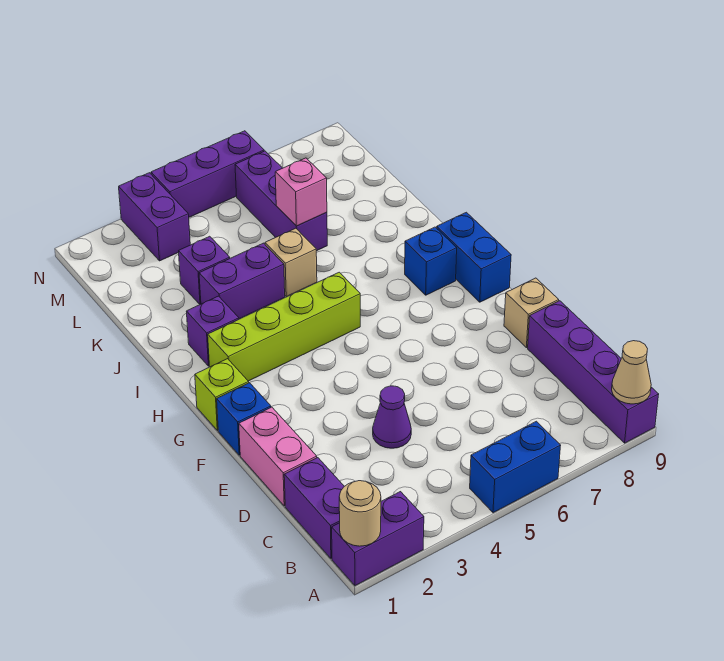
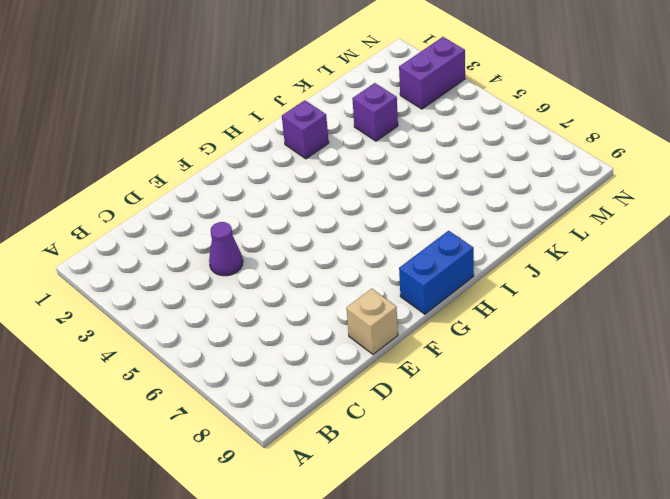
none -> purple brick A1:A2 level 1
none -> blue brick A5:A6 level 1
none -> purple brick A9:D9 level 1

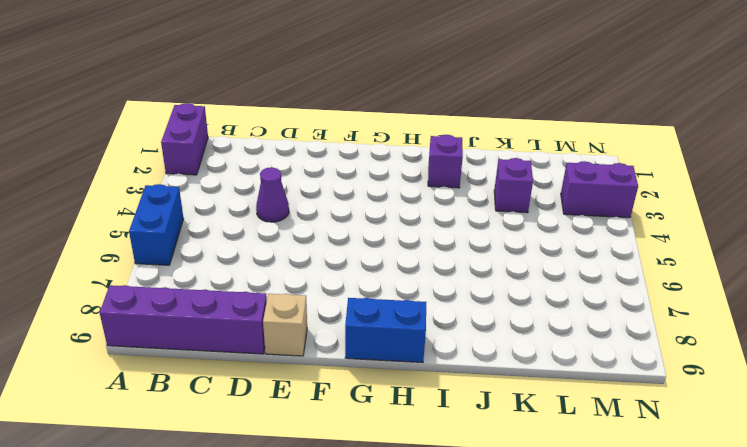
none -> purple brick B1:C1 level 1
none -> pink brick D1:E1 level 1
none -> blue brick F1 level 1

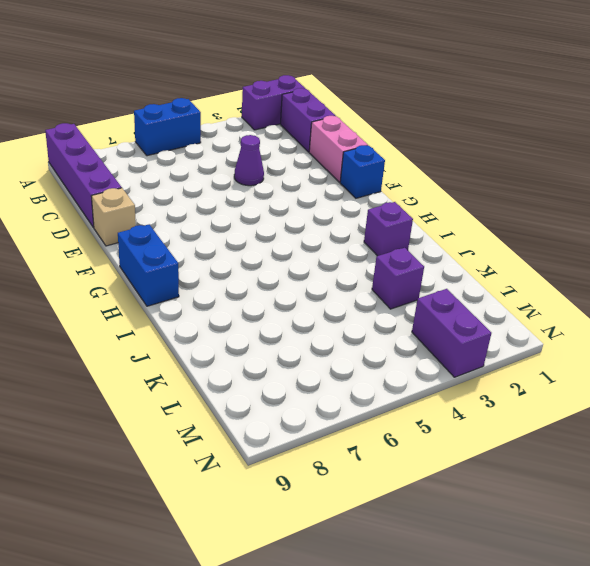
none -> lime brick G1 level 1
none -> lime brick H2:H5 level 1
none -> blue brick H8 level 1

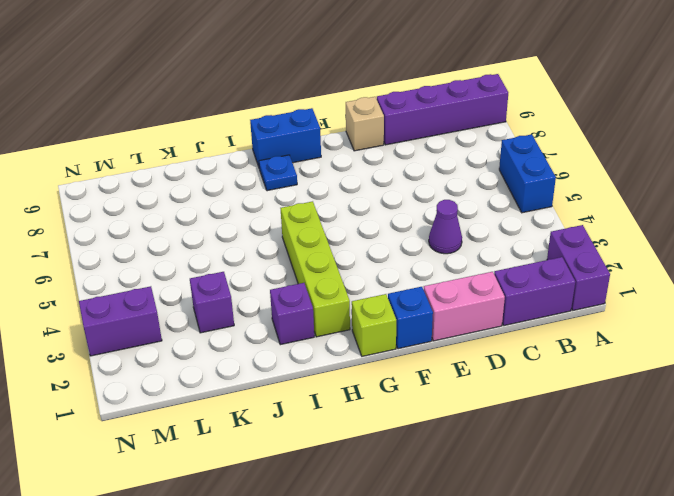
blue plate H8 level 1 -> blue brick H8 level 1
none -> purple brick J3:J4 level 1
none -> tan brick J5 level 1
none -> purple brick K6:M6 level 1

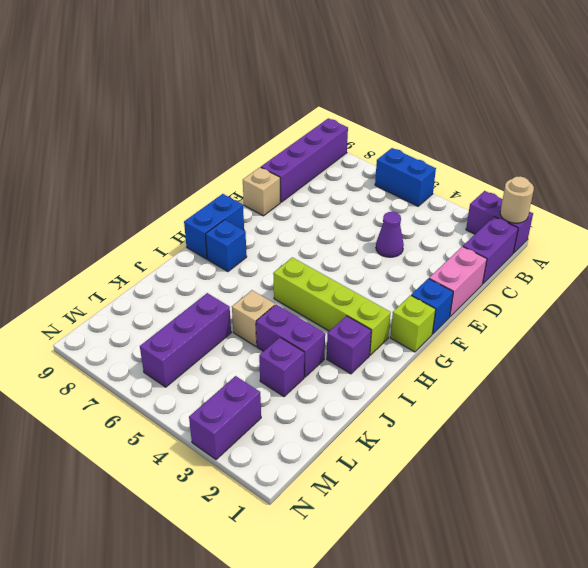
none -> purple brick N4:N6 level 1
none -> tan cone A9 level 2
none -> pink brick K6 level 2

